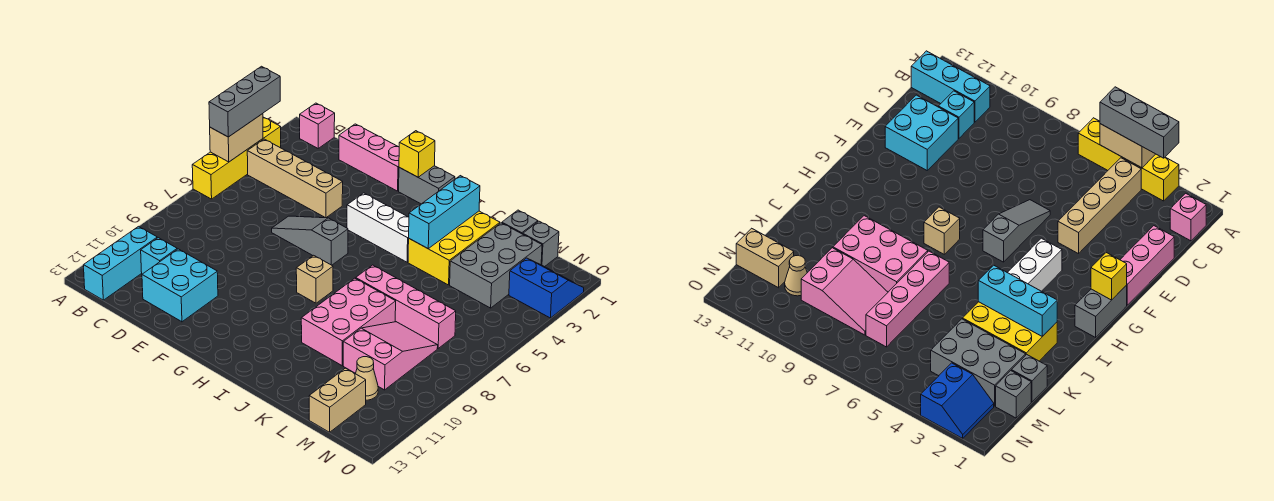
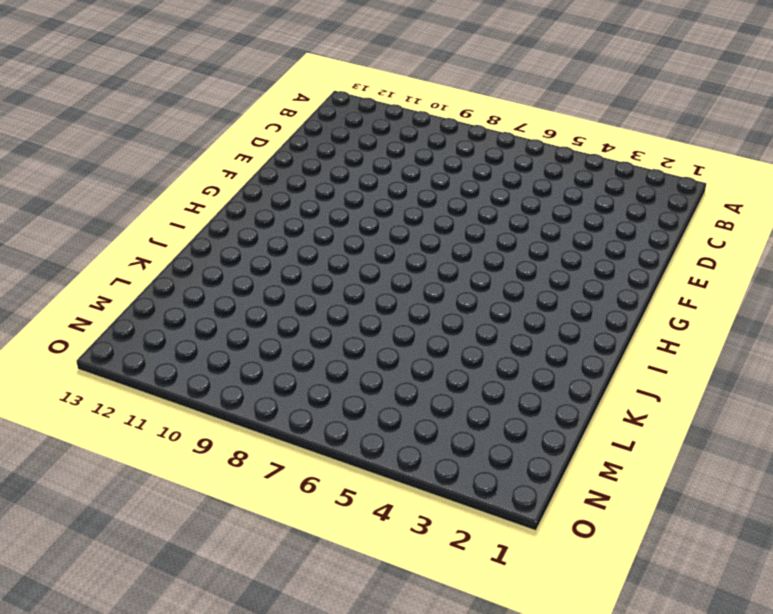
none -> yellow brick A3:A6 level 1
none -> pink brick B1 level 1
none -> tan brick B4:E4 level 1

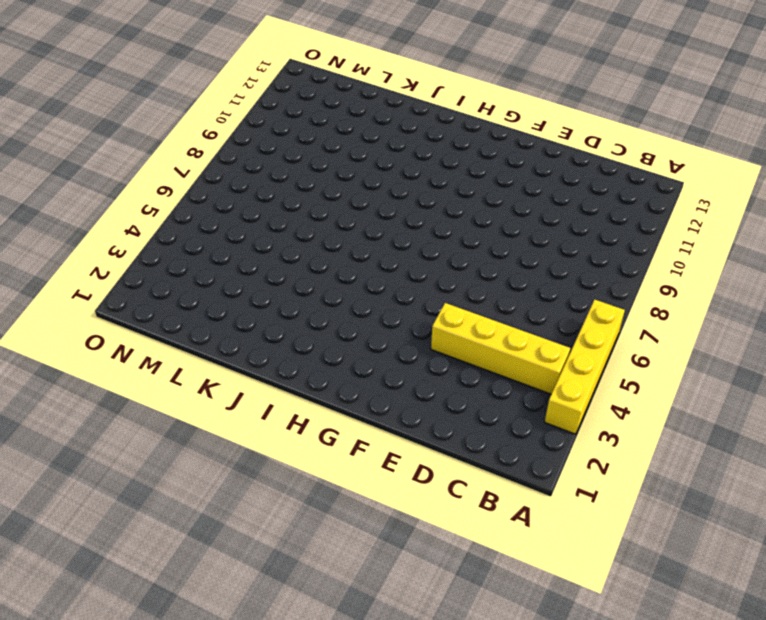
yellow brick B4:E4 level 1 -> tan brick B4:E4 level 1
none -> pink brick B1 level 1
none -> cyan brick B11:B13 level 1
none -> cyan brick C11 level 1

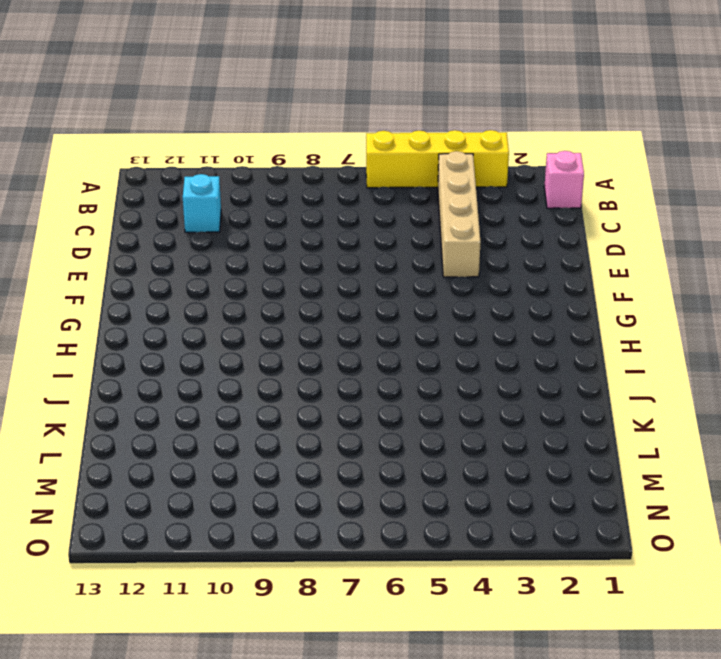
none -> cyan brick B11:B13 level 1
none -> pink brick D1:F1 level 1
none -> cyan brick D11:E12 level 1

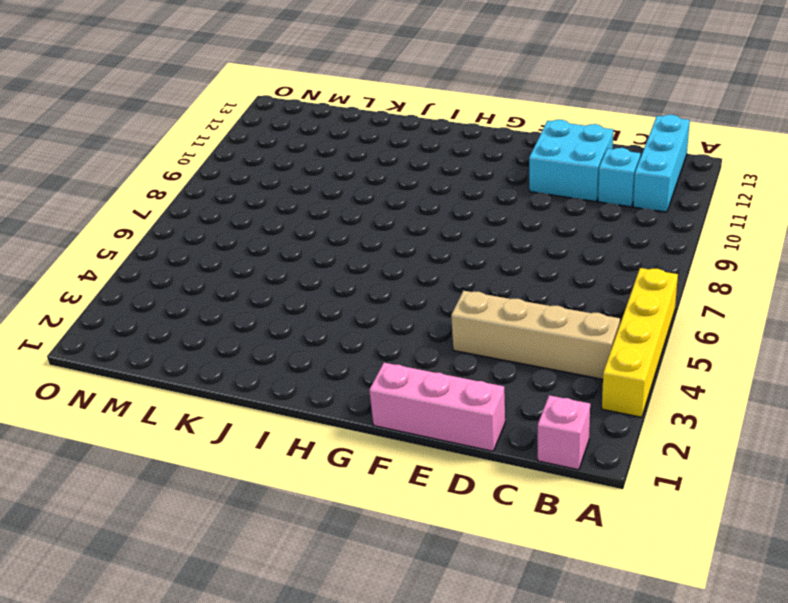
none -> grey slope E6:G6 level 1 top G
none -> grey brick G1:H1 level 1
none -> white brick G4:I4 level 1

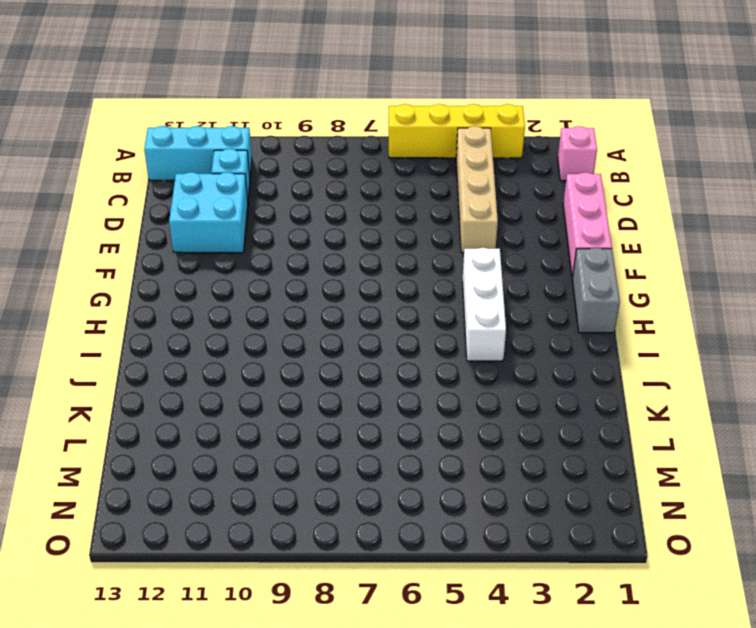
none -> grey slope E6:G6 level 1 top G
none -> tan brick H8 level 1
none -> yellow brick J2:K4 level 1

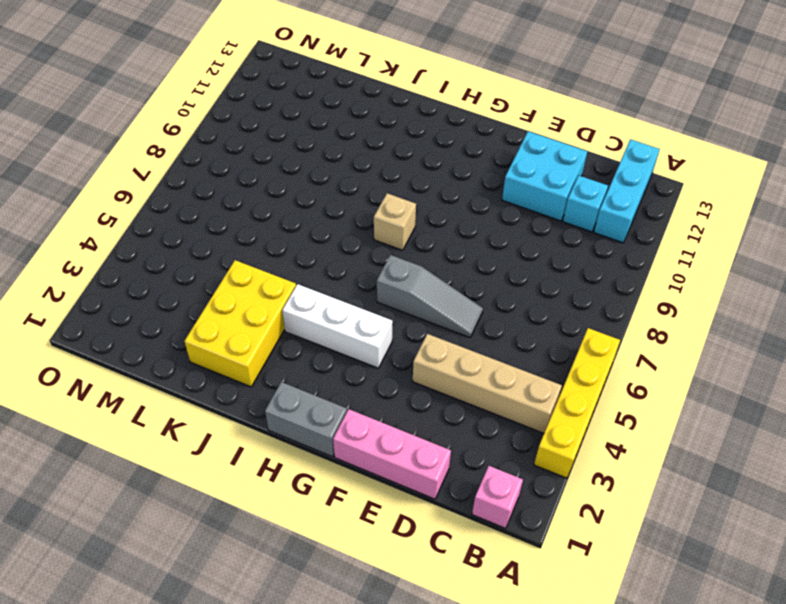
none -> pink brick J7:M7 level 1
none -> pink brick J8:K10 level 1
none -> grey brick L1 level 1

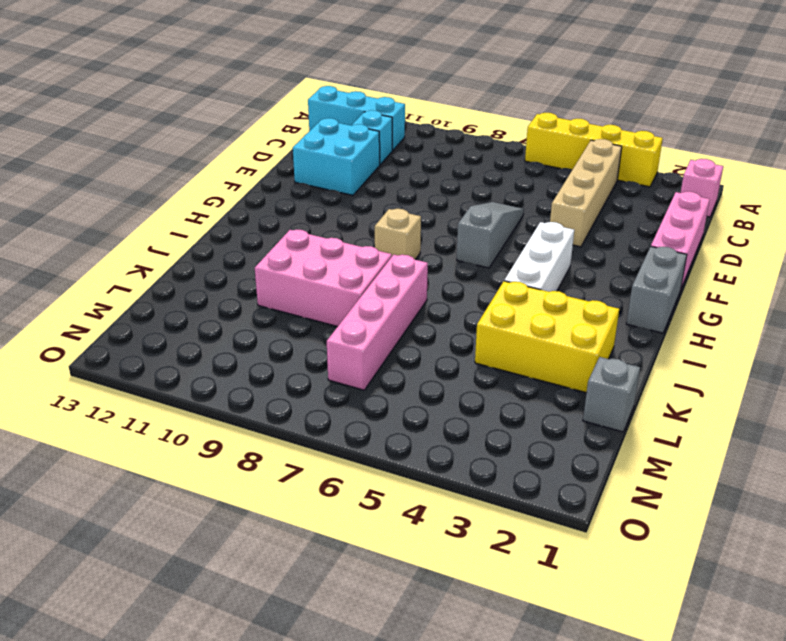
none -> grey brick L2:M4 level 1
none -> pink slope L8:M10 level 1 top 10
none -> grey brick M1 level 1

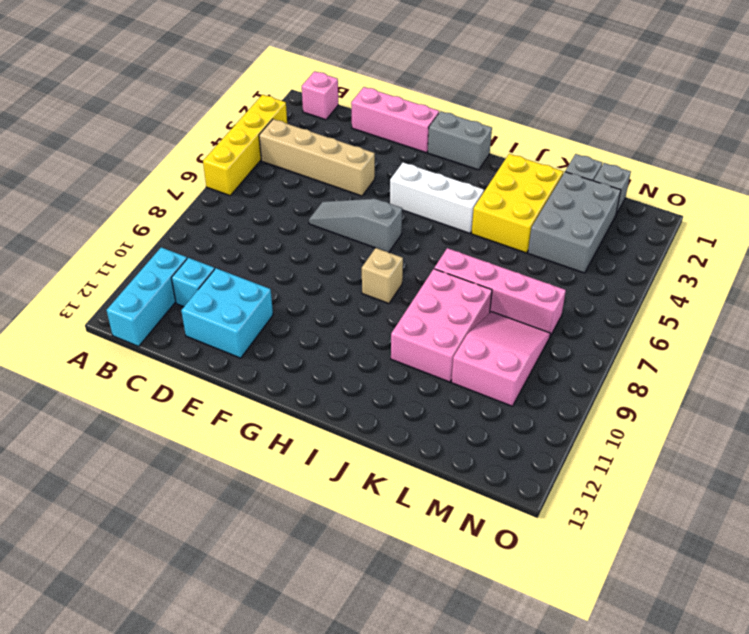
none -> tan cone M11 level 1
none -> tan brick M12:M13 level 1
none -> blue slope N2:O3 level 1 top 3

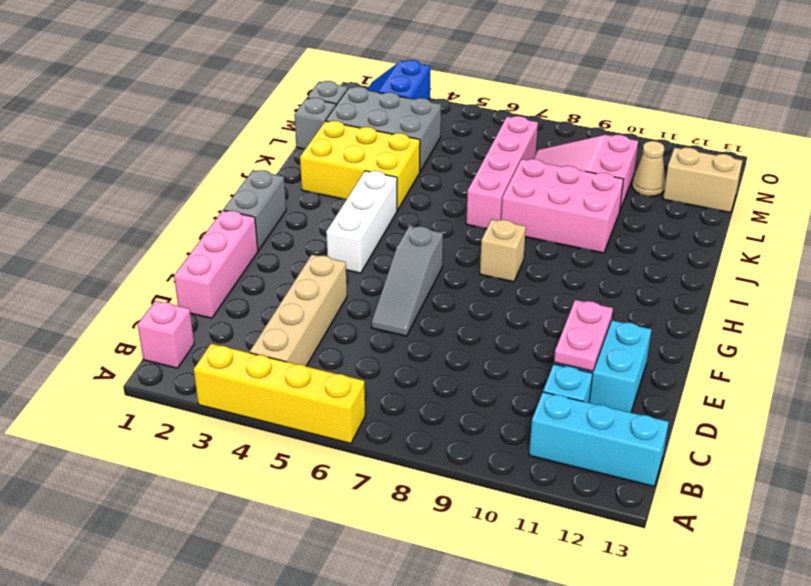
pink plate D11:E11 level 2 -> none
none -> tan brick A4:A5 level 2
none -> yellow brick G1 level 2
none -> cyan brick J2:J4 level 2

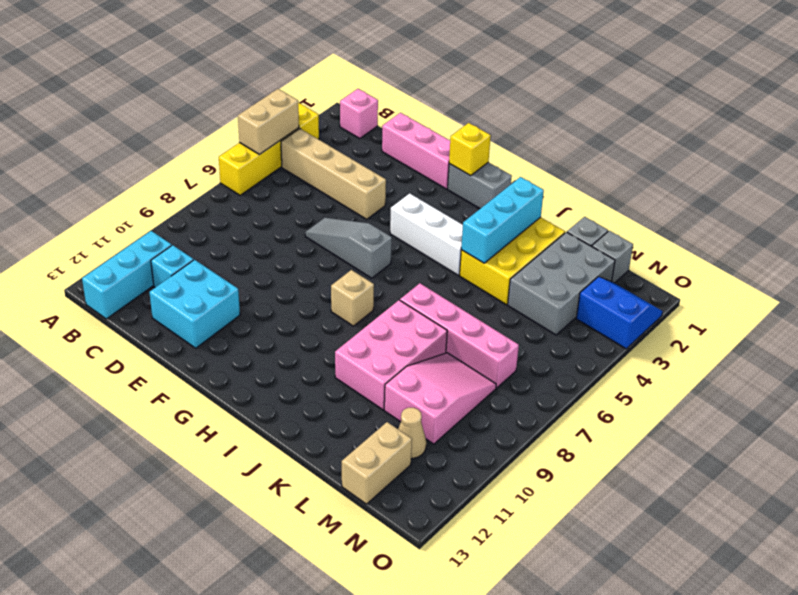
none -> grey brick A3:A5 level 3

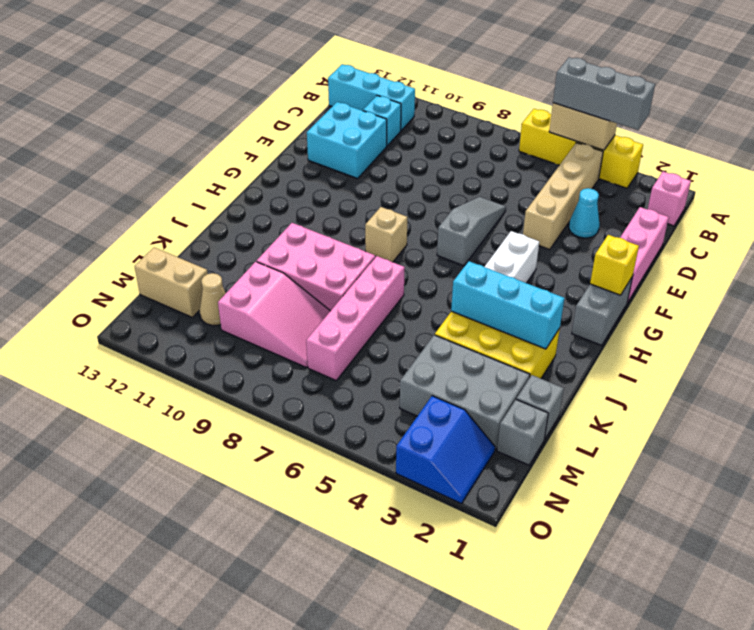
cyan cone D3 level 1 -> none

